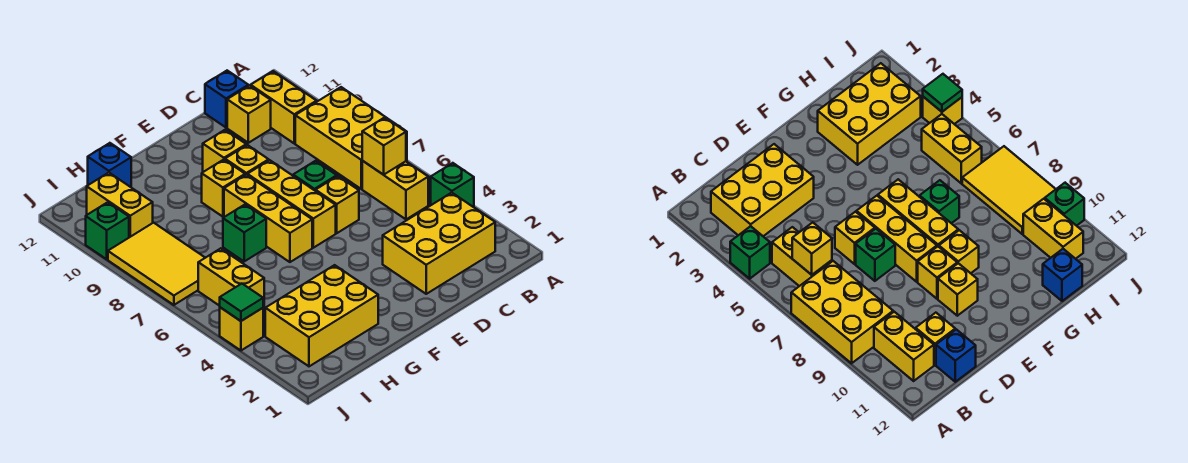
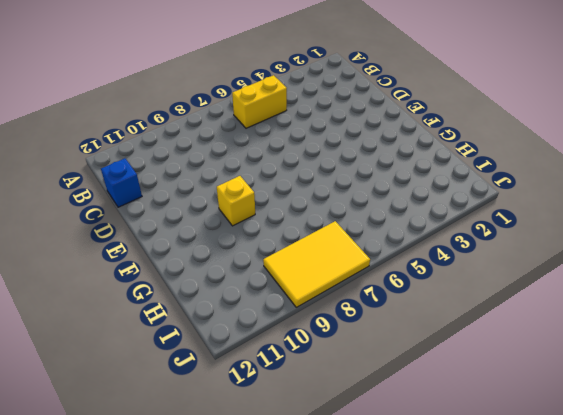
none -> green brick A4 level 1
none -> yellow brick A7:B9 level 1
none -> yellow brick B2:D3 level 1

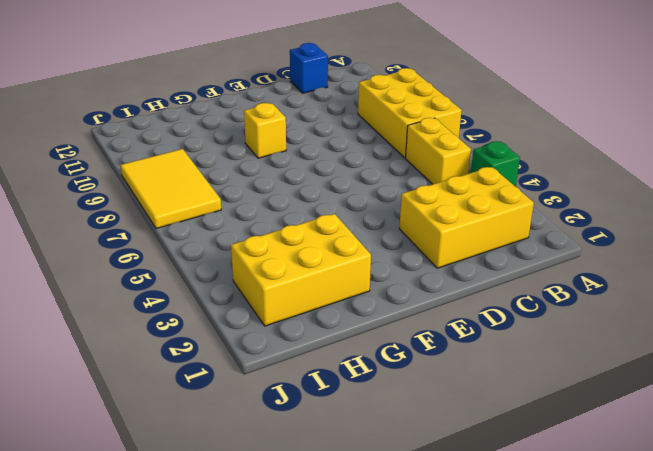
none -> yellow brick B10:B11 level 1
none -> yellow brick C11 level 1
none -> yellow brick D6 level 1

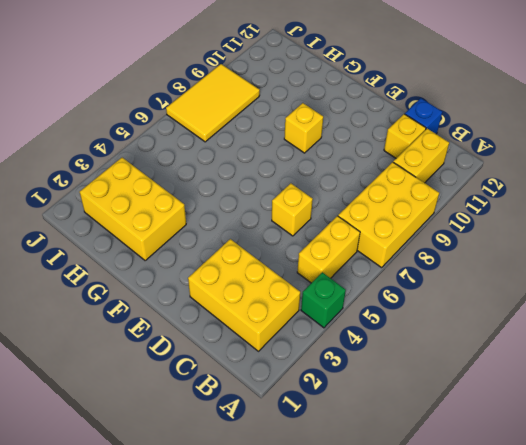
none -> green brick D7 level 1
none -> yellow brick E6:E8 level 1
none -> yellow brick E9 level 1

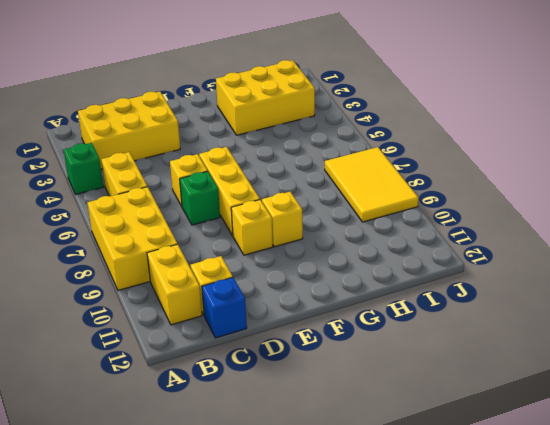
none -> yellow brick E10 level 1
none -> yellow brick F6:F8 level 1
none -> green brick G7 level 1

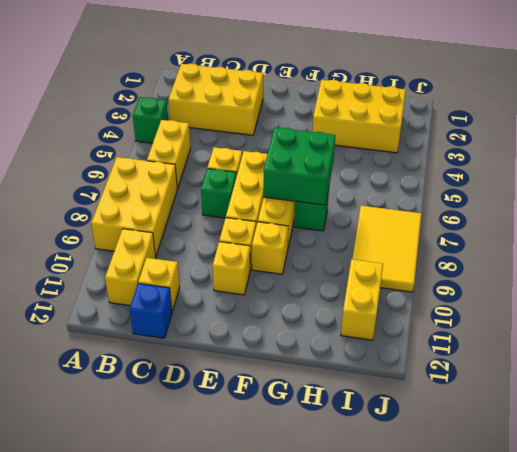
green brick F6:G7 level 2 -> none
none -> blue brick H12 level 1
none -> yellow brick I5:I6 level 1
none -> yellow brick J4 level 1

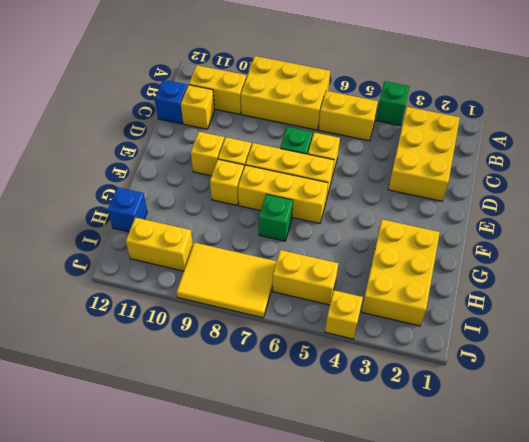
none -> green brick J10 level 1
none -> yellow brick B6 level 2
none -> green tile J4 level 2

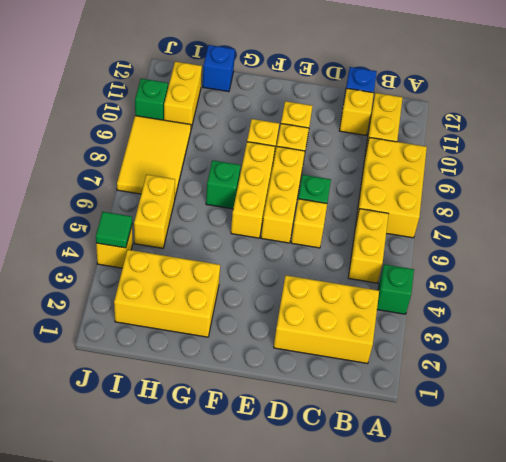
none -> yellow brick B6 level 2

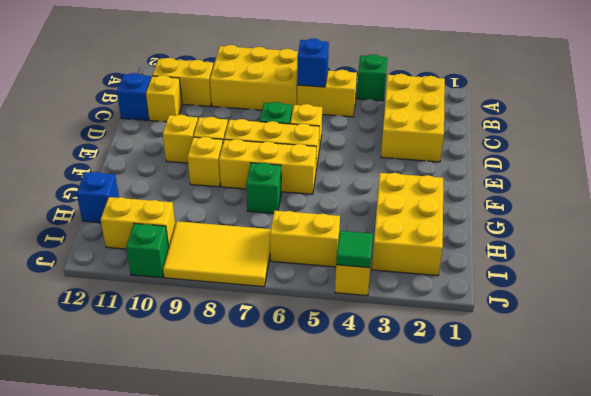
blue brick B6 level 2 -> yellow brick B6 level 2

